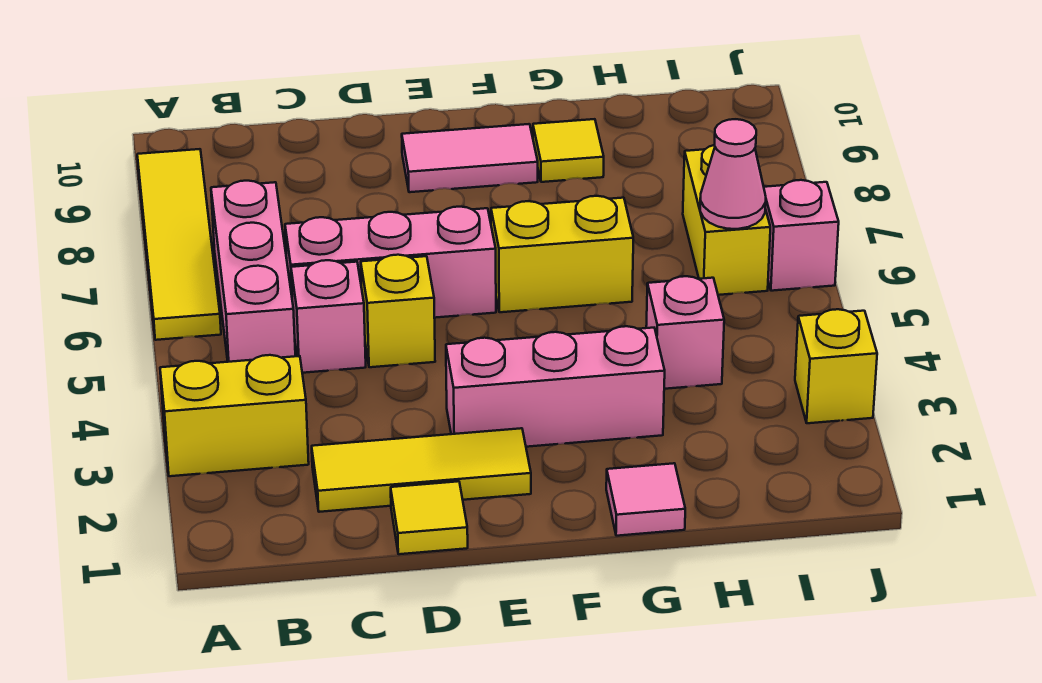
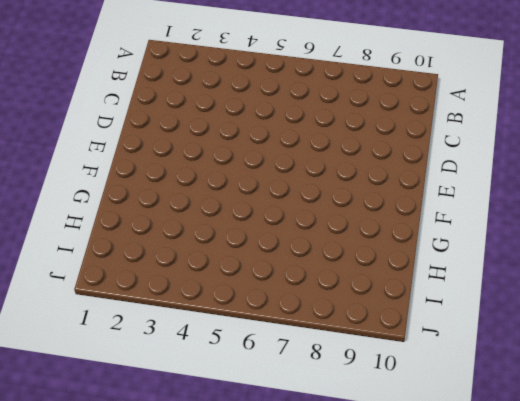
none -> yellow brick A3:B3 level 1
none -> yellow tile A6:A9 level 1
none -> pink brick B5:B7 level 1

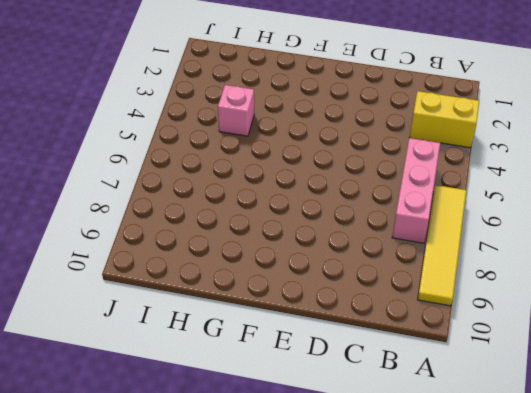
none -> yellow tile C2:E2 level 1
none -> pink brick C5 level 1
none -> pink brick C6:E6 level 1

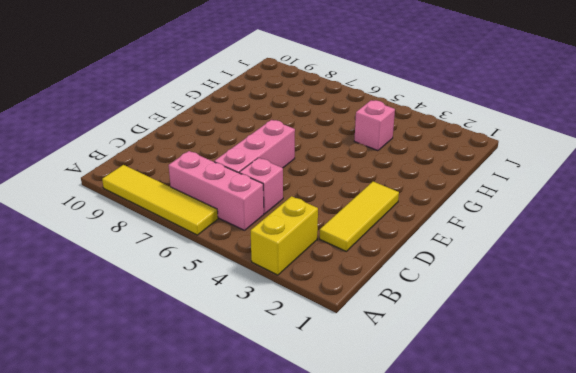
none -> yellow tile D1 level 1
none -> yellow brick D5 level 1
none -> pink brick E3:G3 level 1

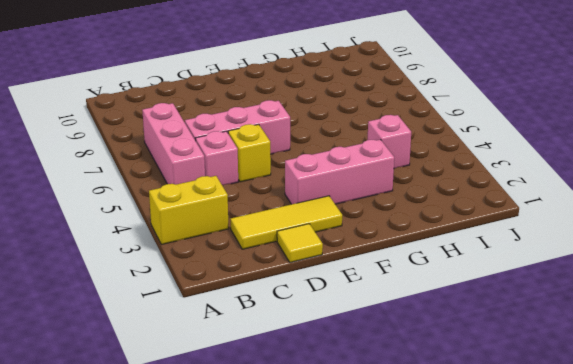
none -> yellow tile A6:A9 level 1
none -> pink tile E9:F9 level 1
none -> yellow brick F6:G6 level 1

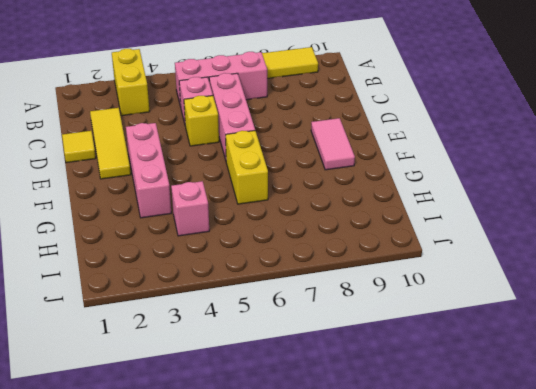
none -> pink tile G1 level 1
none -> yellow tile G9 level 1
none -> yellow brick I6:I7 level 1

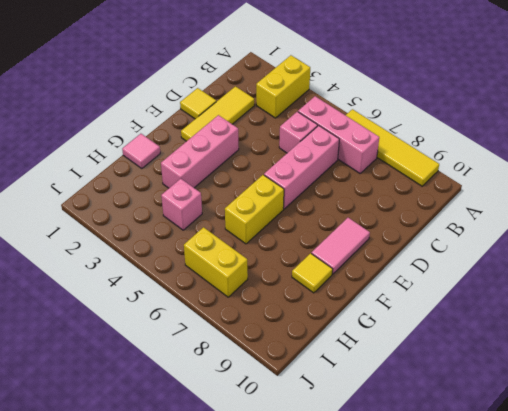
none -> yellow brick D5 level 1
none -> yellow brick J3 level 1
none -> pink brick J6 level 1

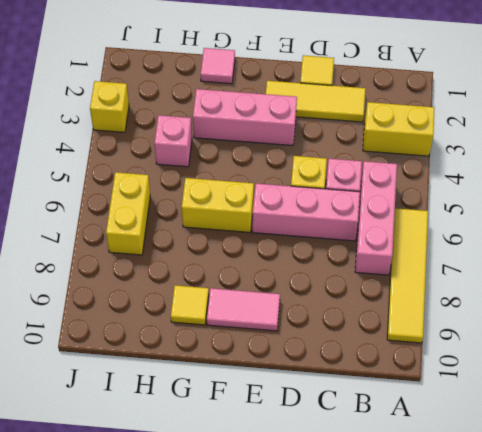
none -> pink brick J6 level 1
none -> pink cone I6 level 2

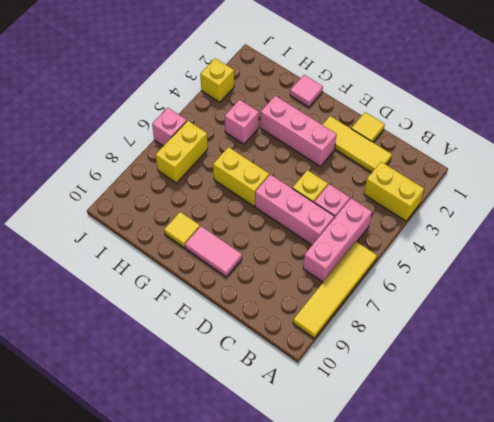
none -> pink cone I6 level 2

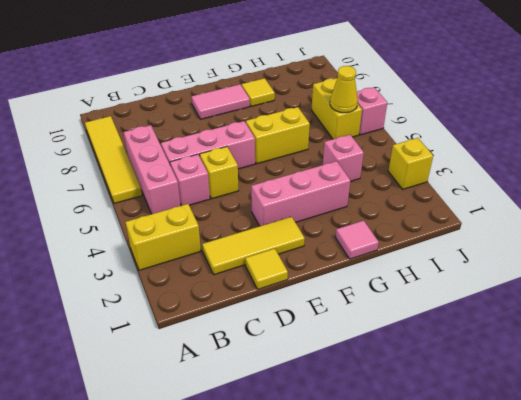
yellow cone I6 level 2 -> pink cone I6 level 2

